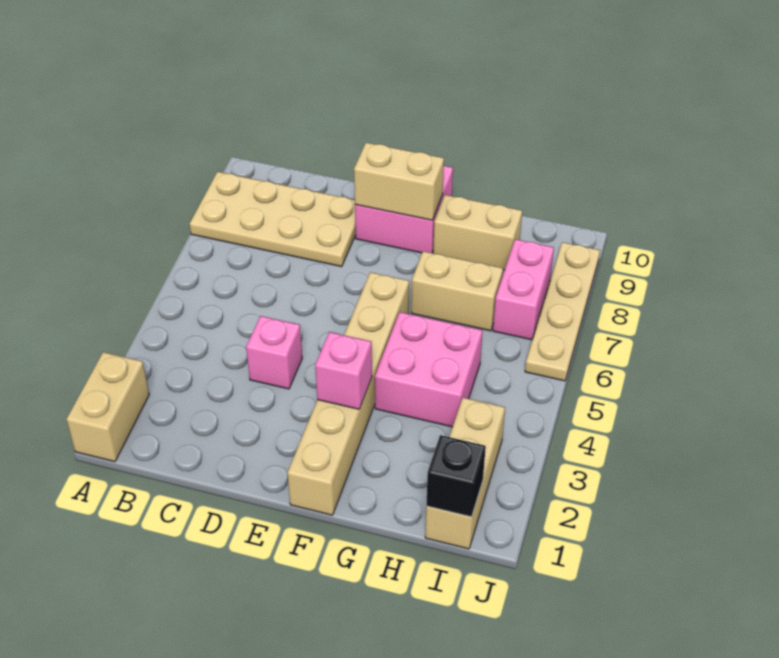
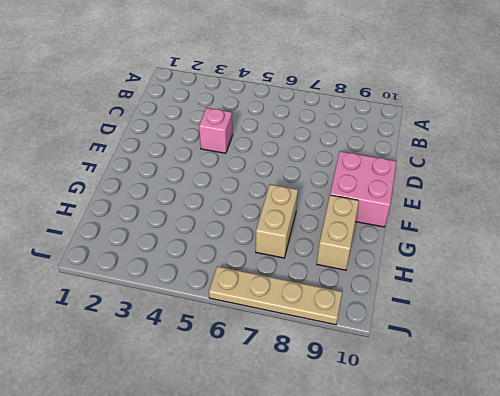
none -> tan brick A1:A2 level 1
none -> tan plate A8:D9 level 1
none -> tan brick F1:F6 level 1

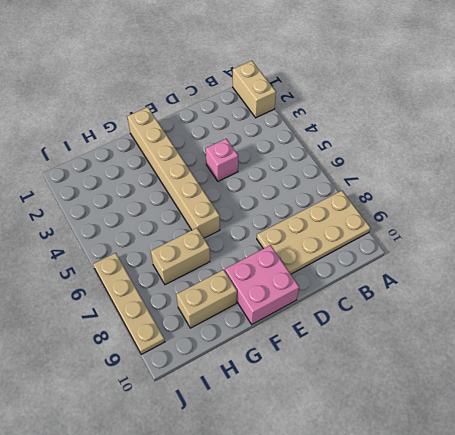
none -> pink brick G4:H5 level 1
none -> tan brick I1:I3 level 1
none -> pink brick I7:I8 level 1

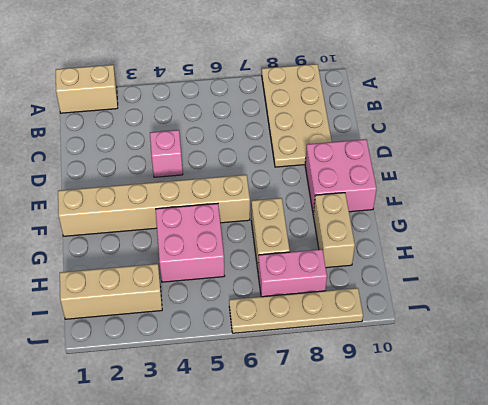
none -> tan brick E9:F9 level 2
none -> pink brick F3 level 2
none -> black brick I1 level 2

